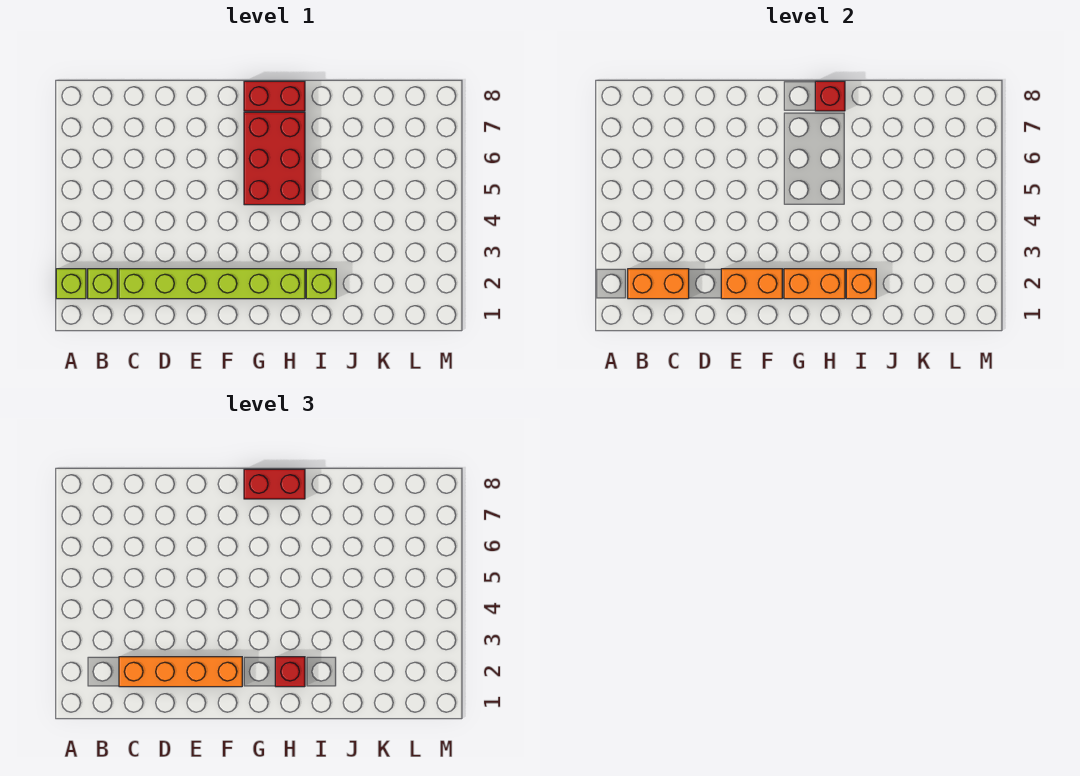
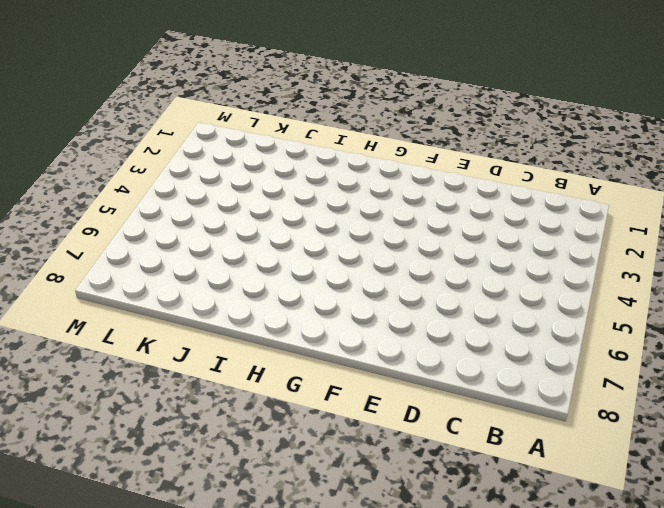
none -> lime brick A2 level 1
none -> lime brick B2 level 1
none -> lime brick C2:H2 level 1

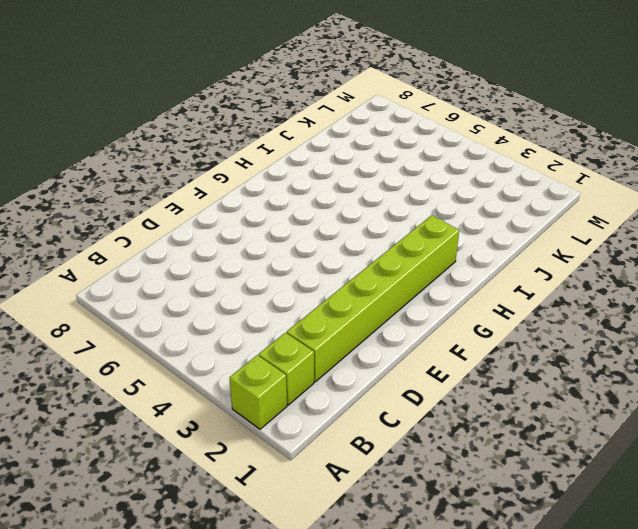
none -> red brick G5:H7 level 1
none -> red brick G8:H8 level 1
none -> lime brick I2 level 1

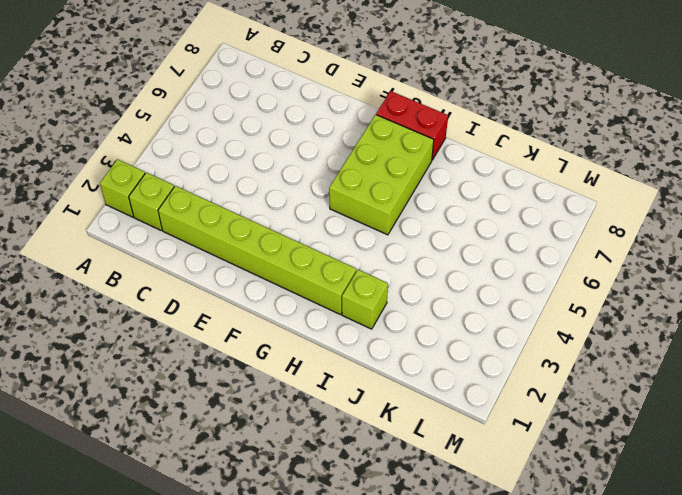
lime brick G5:H7 level 1 -> red brick G5:H7 level 1
none -> orange brick B2:C2 level 2
none -> orange brick E2:F2 level 2
none -> orange brick G2:H2 level 2

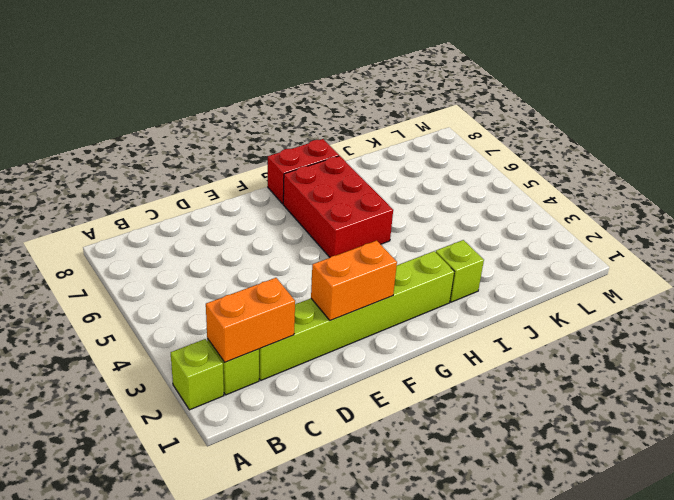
none -> orange brick G2:H2 level 2
none -> red brick H8 level 2
none -> orange brick I2 level 2

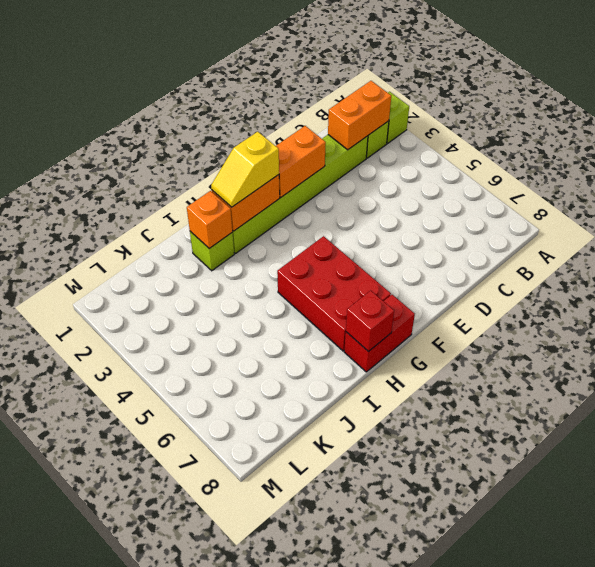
yellow slope G2:H2 level 3 top G -> red brick H2 level 3
none -> orange brick C2:F2 level 3
none -> red brick G8:H8 level 3

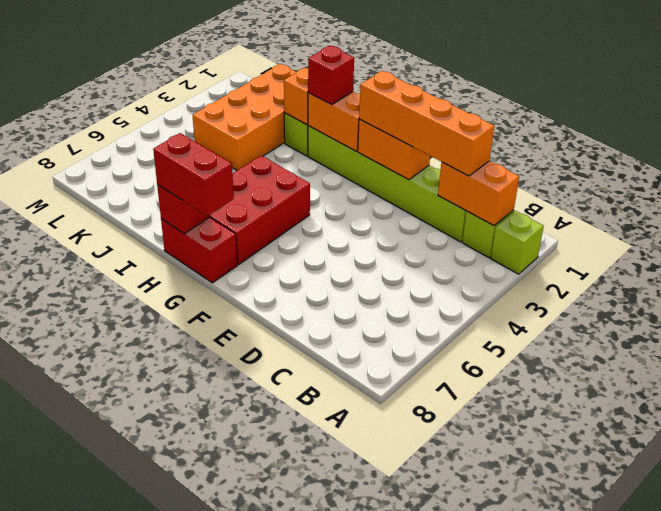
orange brick J1:K4 level 1 -> none

